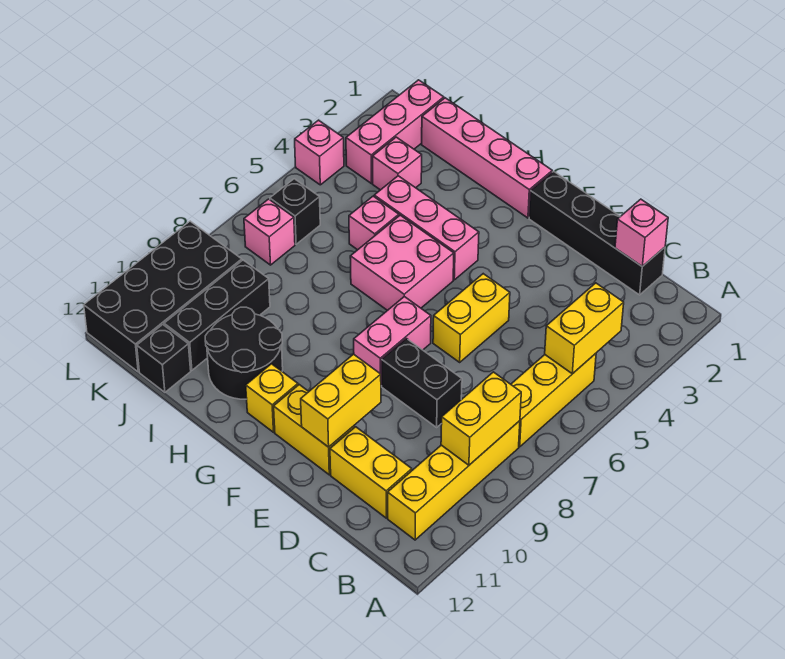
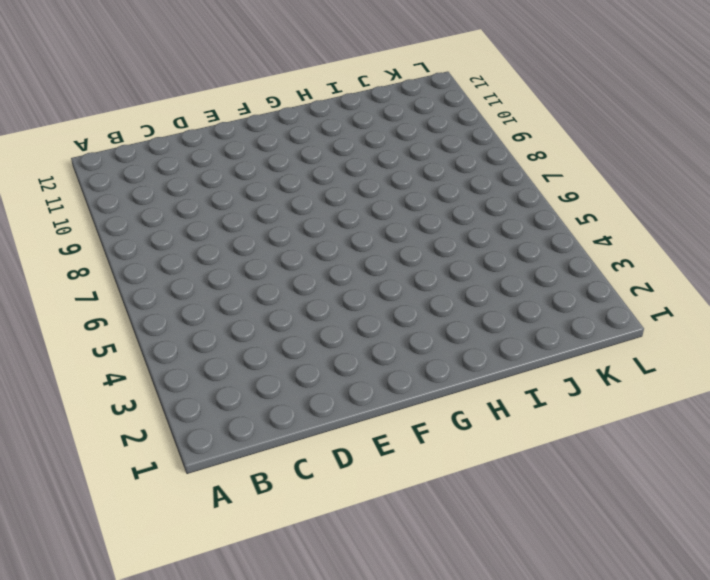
none -> yellow brick B5:B7 level 1
none -> yellow brick B8:B11 level 1
none -> black brick C1:F1 level 1

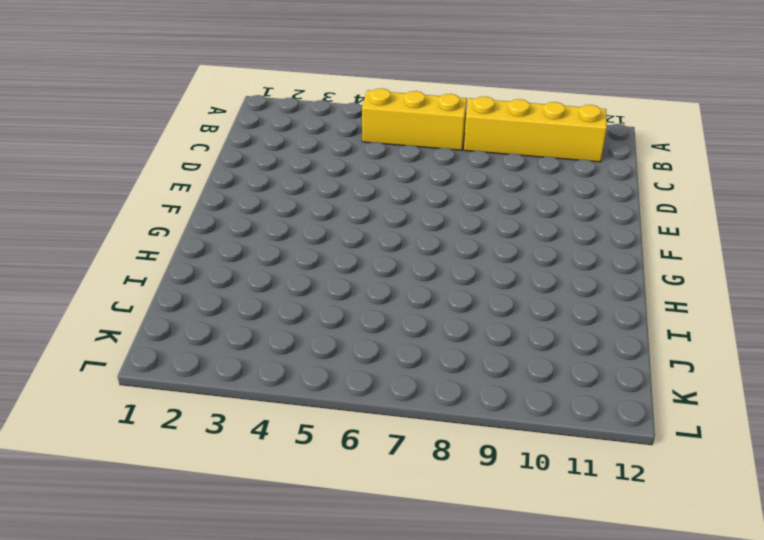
none -> black brick C1:F1 level 1
none -> yellow brick C11:D11 level 1
none -> black brick D8:E8 level 1

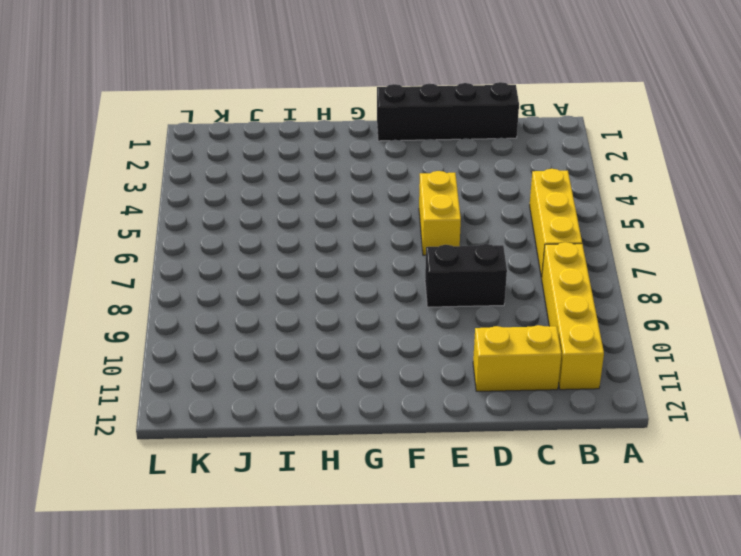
none -> yellow brick E11:F11 level 1
none -> pink brick F7:F8 level 1
none -> pink brick G1:J1 level 1

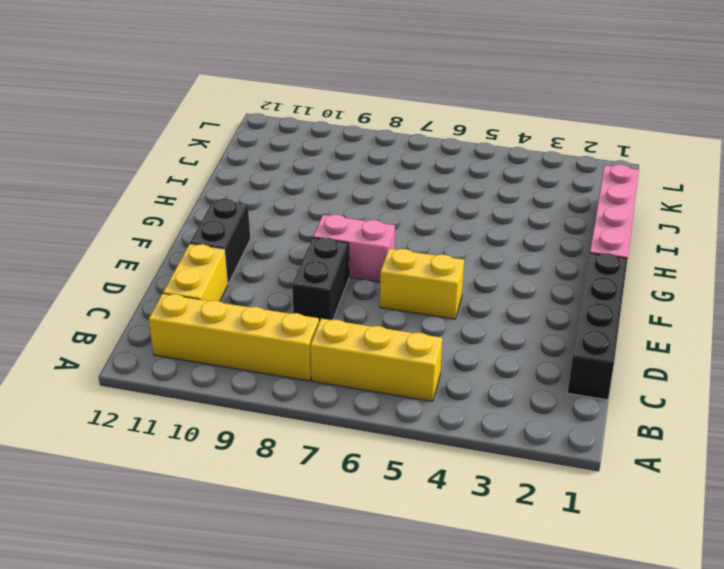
black brick E11:F11 level 1 -> yellow brick E11:F11 level 1
none -> pink brick G4:I4 level 1
none -> pink brick G5:H6 level 1
none -> yellow brick G11 level 1

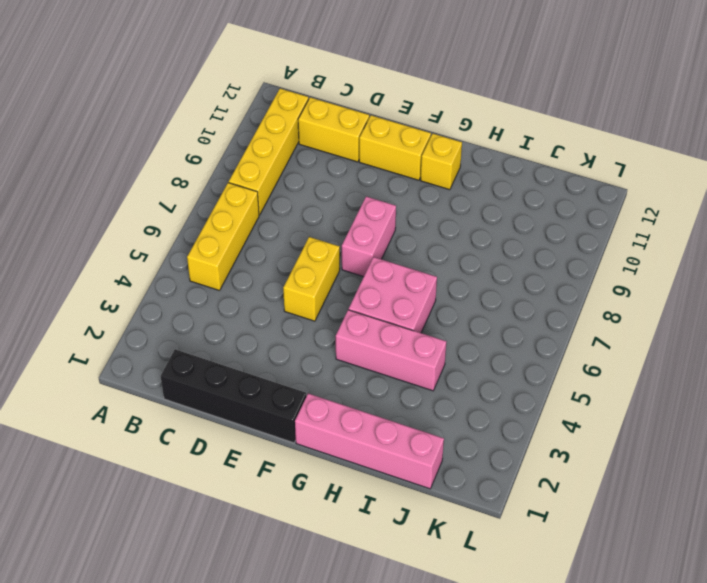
none -> black brick D8:E8 level 1
none -> black round brick H10:I11 level 1
none -> pink brick I5 level 1

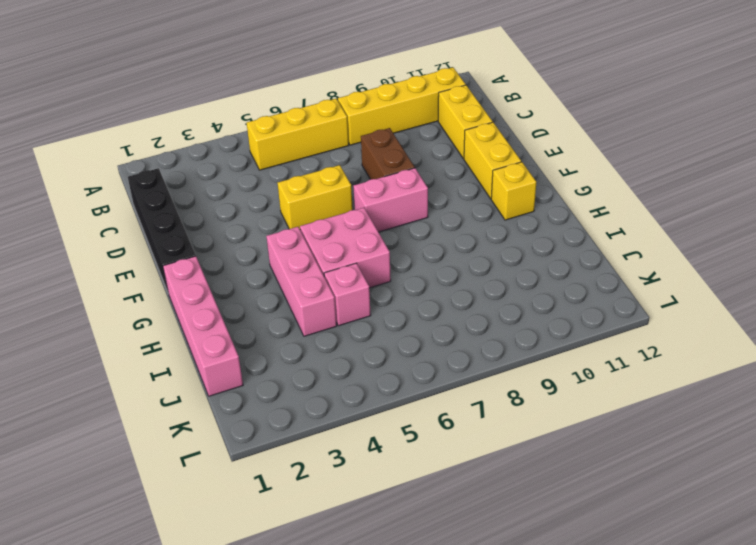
brown brick D8:E8 level 1 -> black brick D8:E8 level 1
none -> black round brick H10:I11 level 1
none -> pink brick J3 level 1
none -> black brick J9:J11 level 1

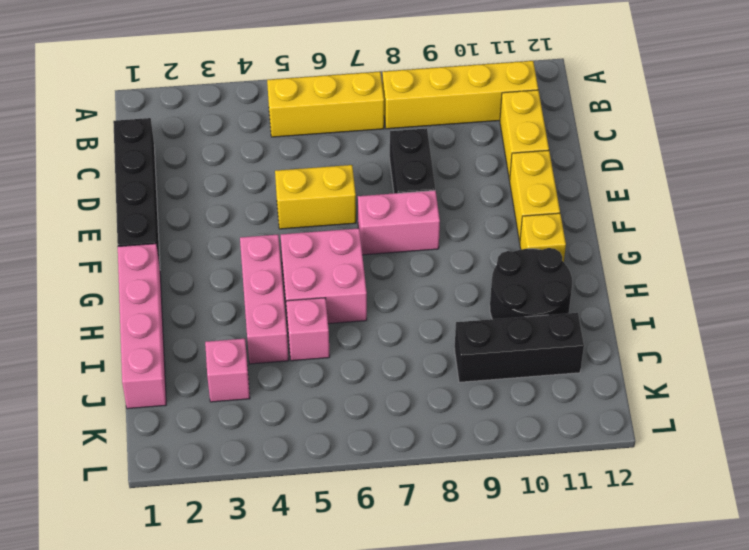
none -> black brick J12 level 1
none -> pink brick K1:K3 level 1
none -> black brick K6 level 1

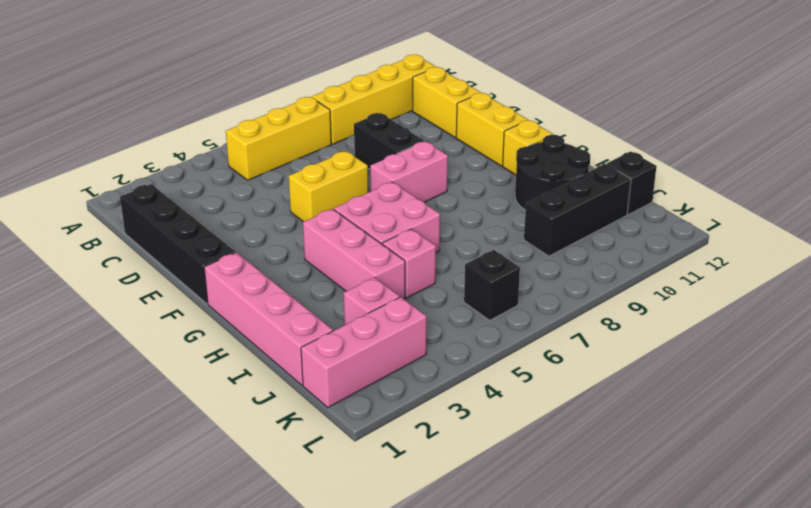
none -> pink brick K7 level 1
none -> black brick K9:L12 level 1
none -> pink brick L4 level 1

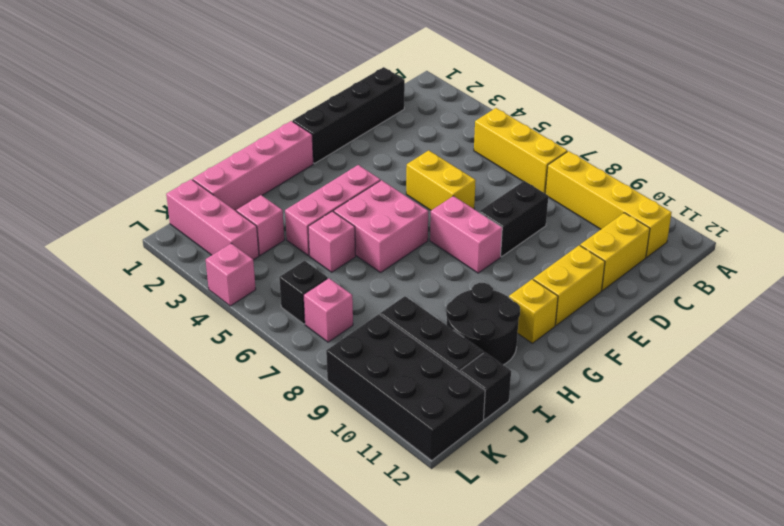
none -> yellow brick B4:B5 level 2
none -> yellow brick B8:B9 level 2
none -> pink brick C1 level 2

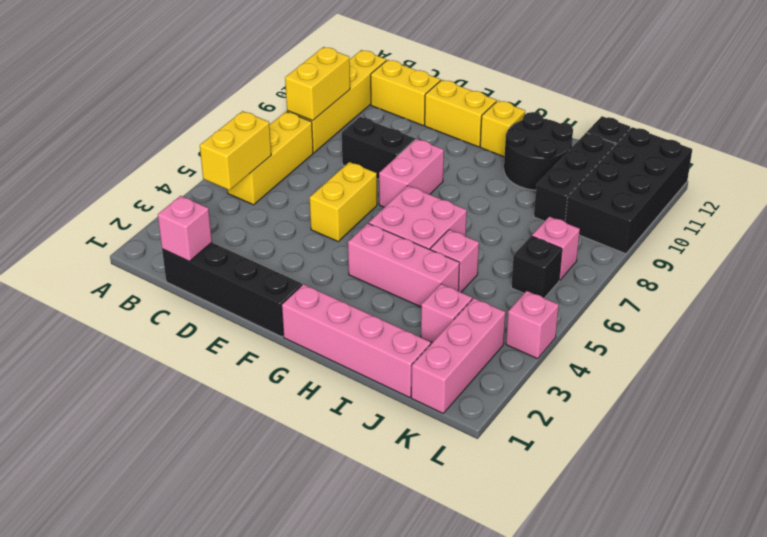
none -> yellow brick E10:E11 level 2

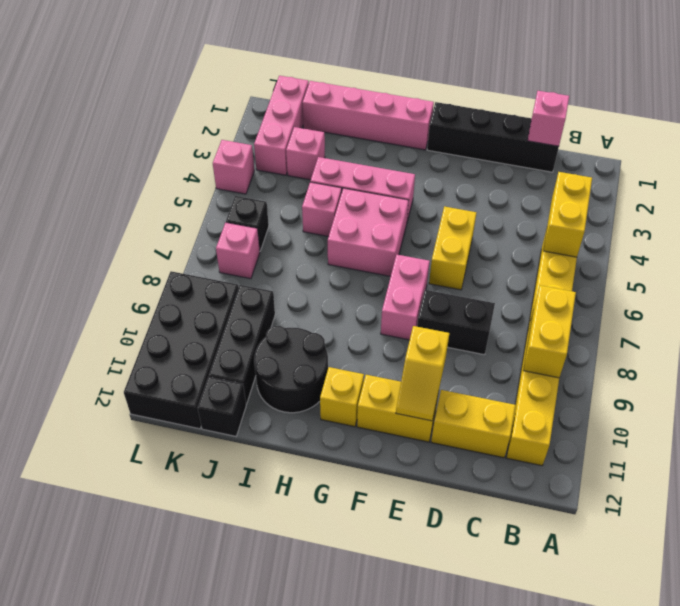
yellow slope E10:E11 level 2 top 10 -> yellow brick E10:E11 level 2

